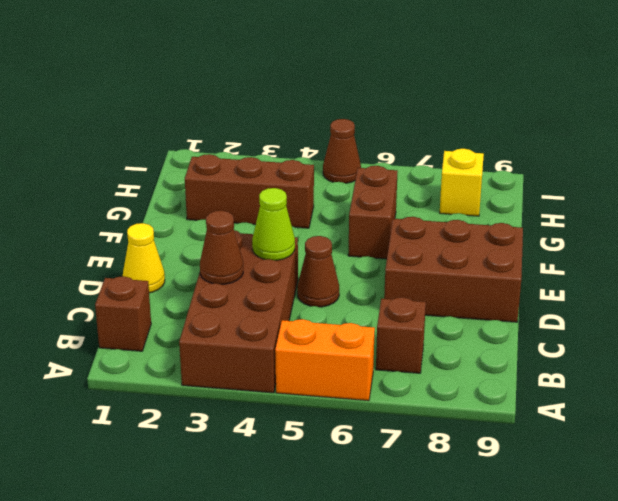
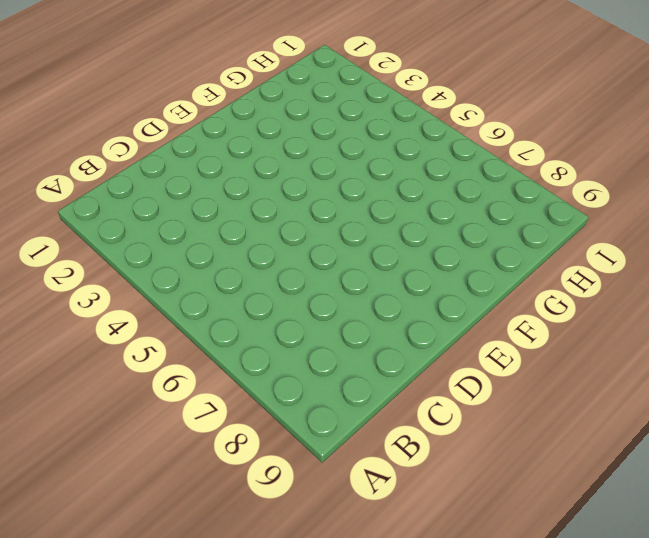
none -> brown brick A3:D4 level 1
none -> orange brick A5:A6 level 1
none -> brown brick B1 level 1

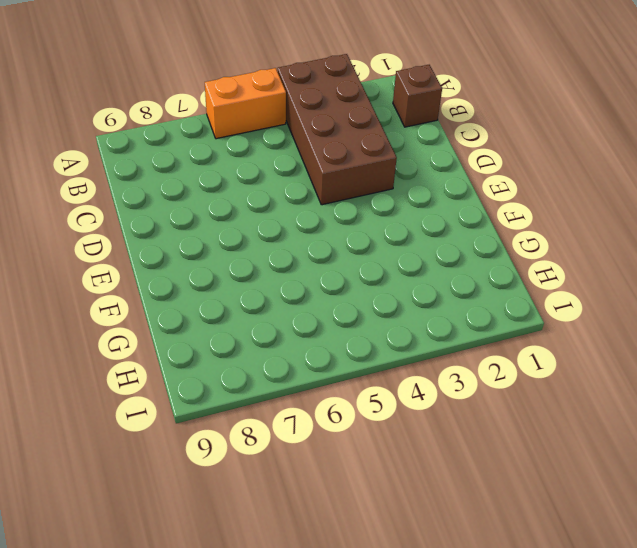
none -> brown brick B7 level 1
none -> yellow cone D1 level 1
none -> brown cone D5 level 1

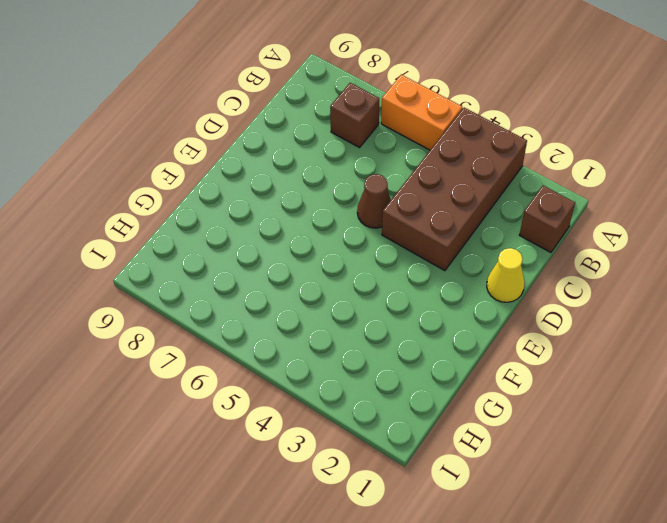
none -> brown brick D7:E9 level 1
none -> brown brick F6:G6 level 1
none -> brown brick G2:G4 level 1

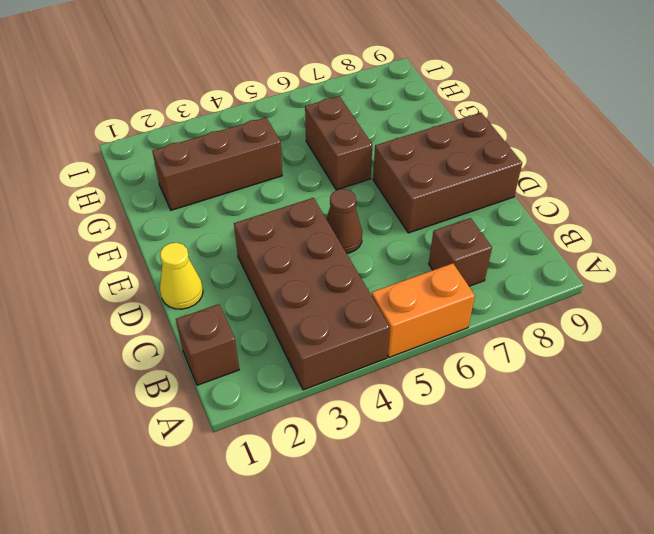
none -> yellow brick H8 level 1
none -> brown cone I5 level 1
none -> brown cone C3 level 2

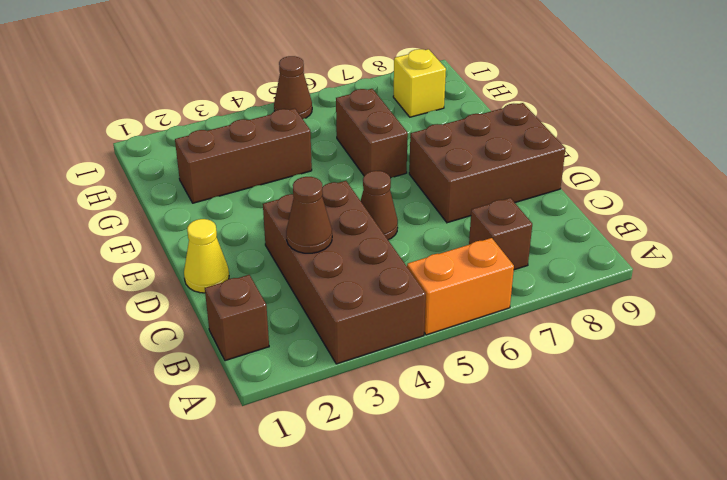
none -> lime cone D4 level 2

